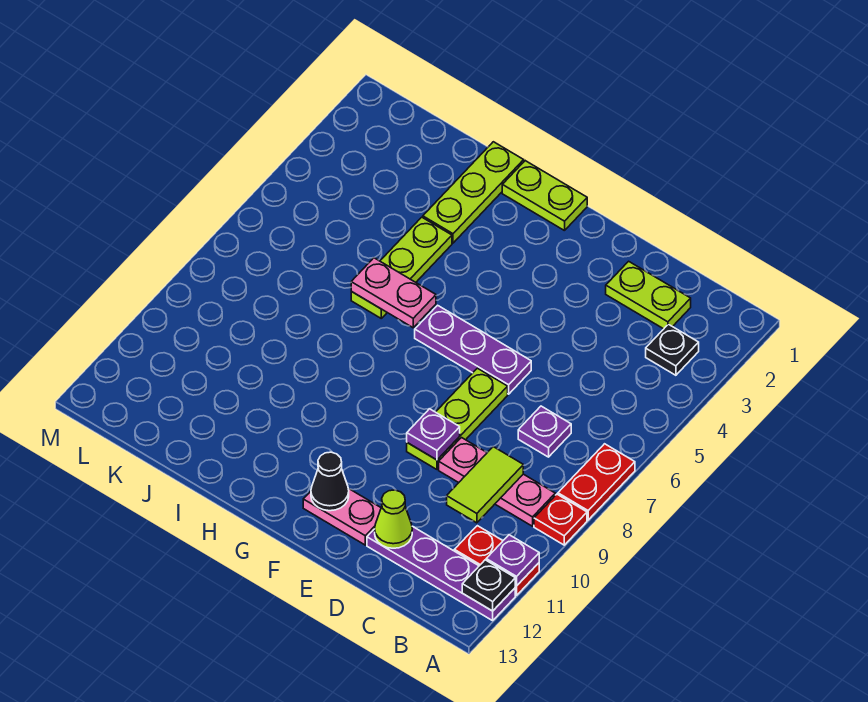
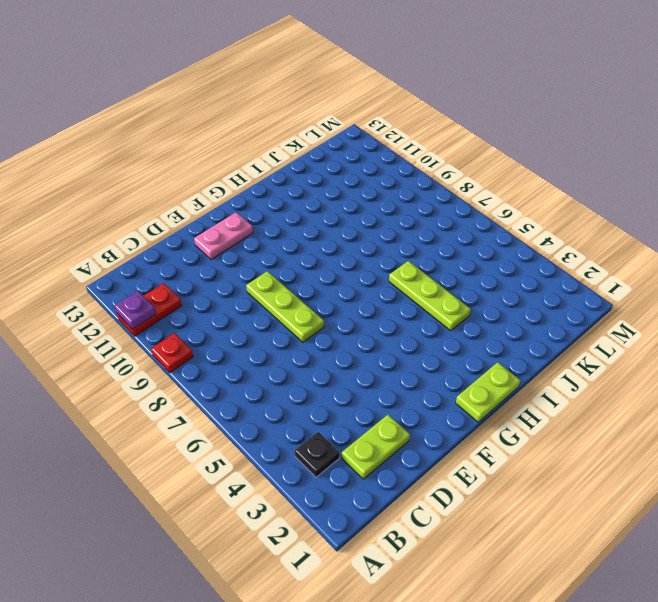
none -> red plate A7:A8 level 1
none -> purple plate A12:D12 level 1
none -> pink plate B9:D9 level 1

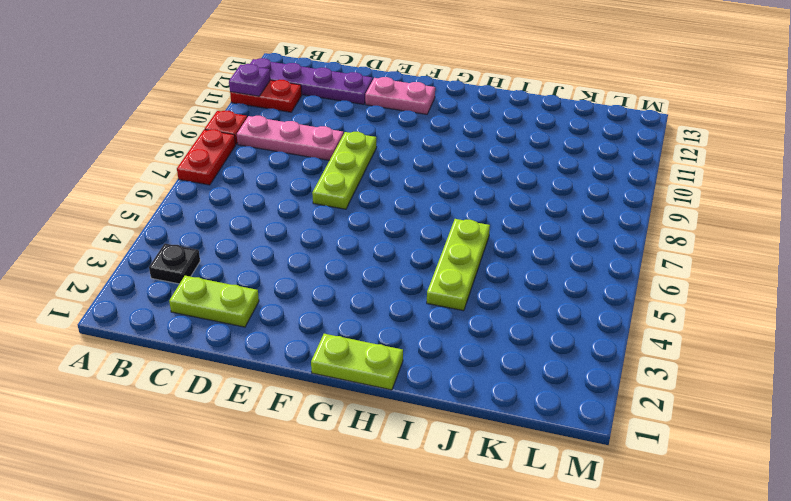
none -> purple plate C7 level 1
none -> purple plate E6:G6 level 1
none -> lime plate I1:I3 level 1

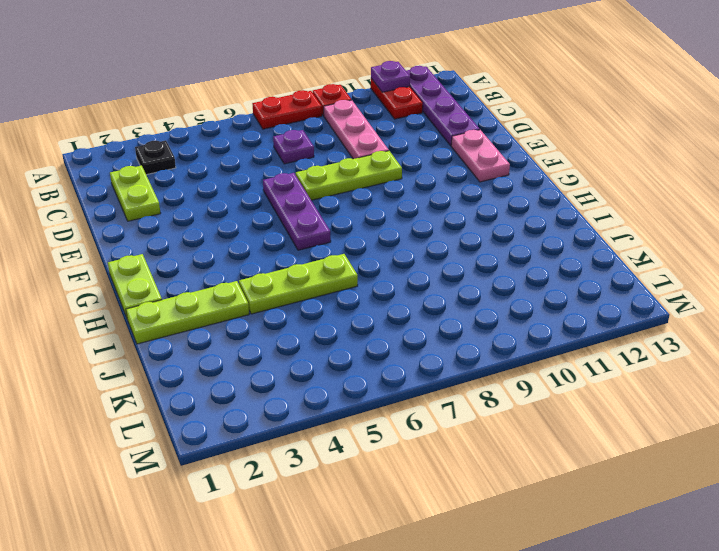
none -> black plate A12 level 2
none -> lime tile C9:C10 level 2
none -> lime cone D12 level 2

